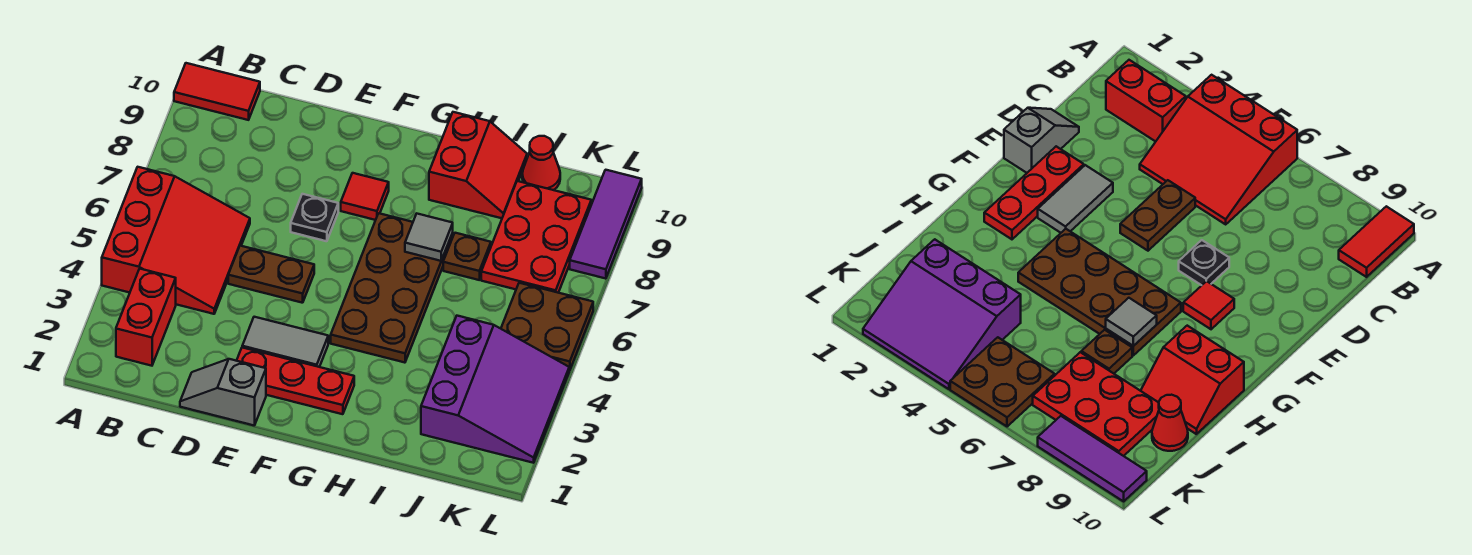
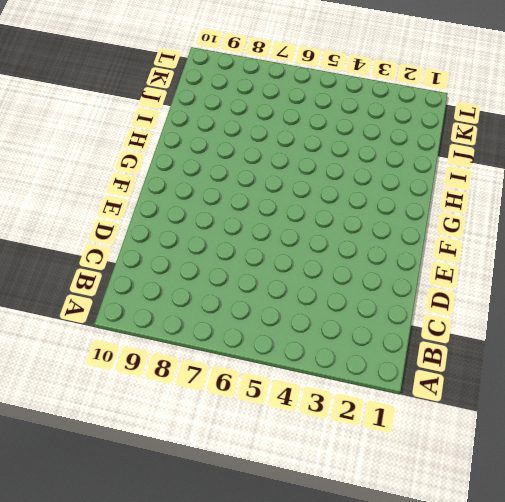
none -> red slope A4:C6 level 1 top A
none -> red tile A10:B10 level 1
none -> red brick B2:B3 level 1

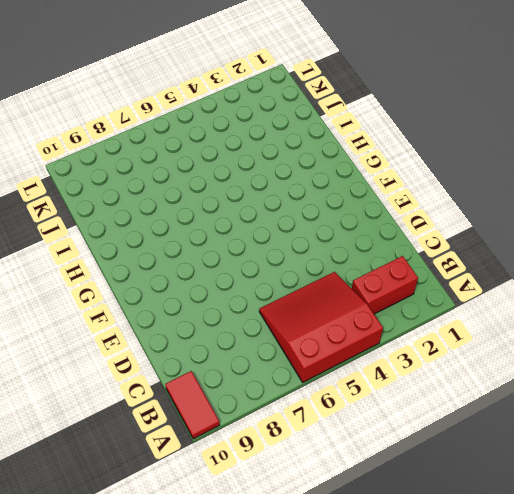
none -> grey slope D1:E1 level 1 top E
none -> brown plate D5:E5 level 1
none -> red plate E2:G2 level 1

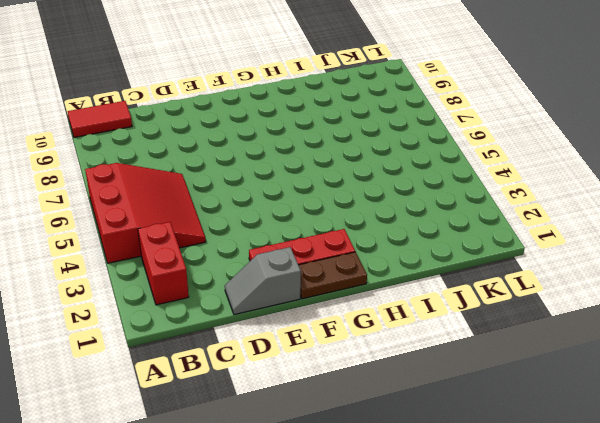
brown plate F1:G1 level 1 -> brown plate D5:E5 level 1
none -> grey tile E3:F3 level 1
none -> black plate E7 level 1
none -> red tile F8 level 1

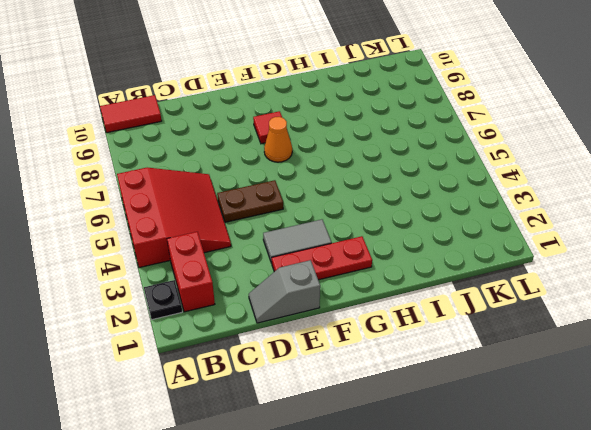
black plate A2 level 1 -> black plate E7 level 1
orange cone F7 level 1 -> none
none -> brown plate G4:H7 level 1
none -> red slope H9:I10 level 1 top H
none -> brown plate I7 level 1

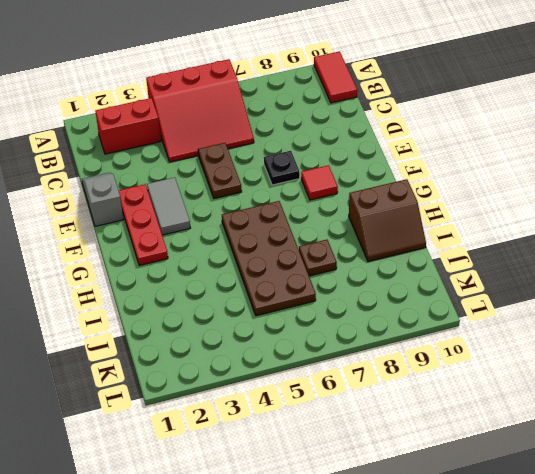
brown plate G5:J6 level 1 -> brown plate G4:H7 level 1
brown slope H9:I10 level 1 top H -> red slope H9:I10 level 1 top H
none -> purple slope J2:L4 level 1 top J
none -> red plate J7:K9 level 1
none -> red cone J10 level 1

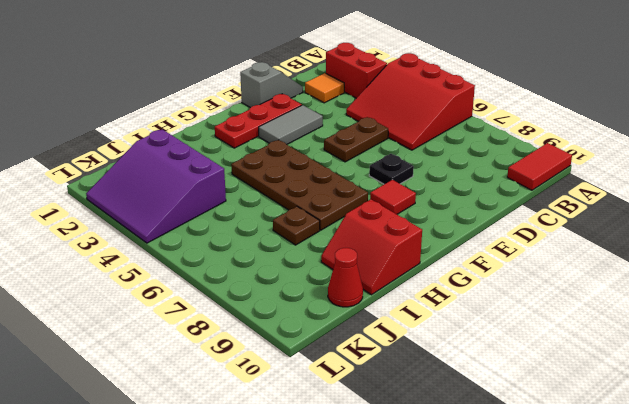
orange tile C2 level 1 -> none
none -> red plate J7:K9 level 1
none -> brown plate K5:L6 level 1
none -> purple tile L8:L10 level 1

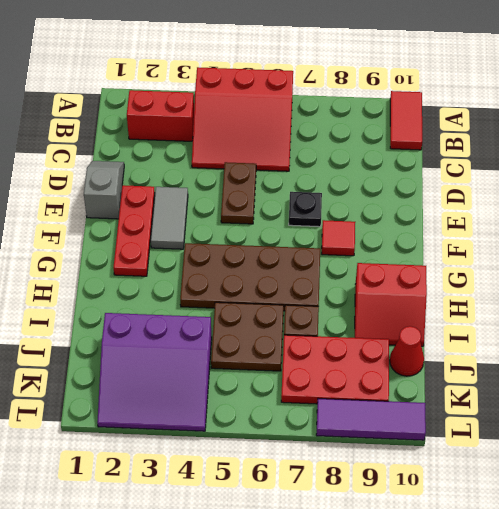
brown plate I5:J6 level 1 -> brown plate K5:L6 level 1
none -> grey tile H7 level 2

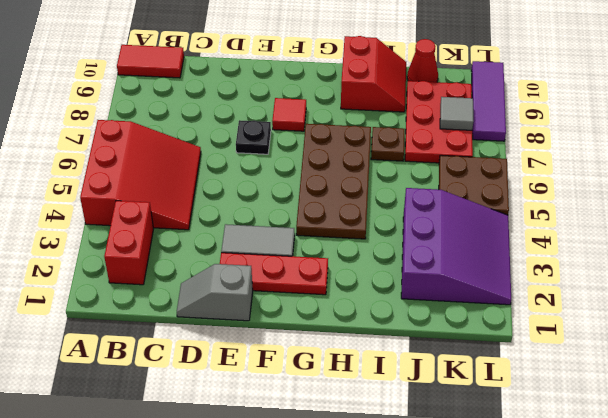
grey tile K8 level 2 -> grey tile H7 level 2
none -> brown plate D5:E5 level 1

